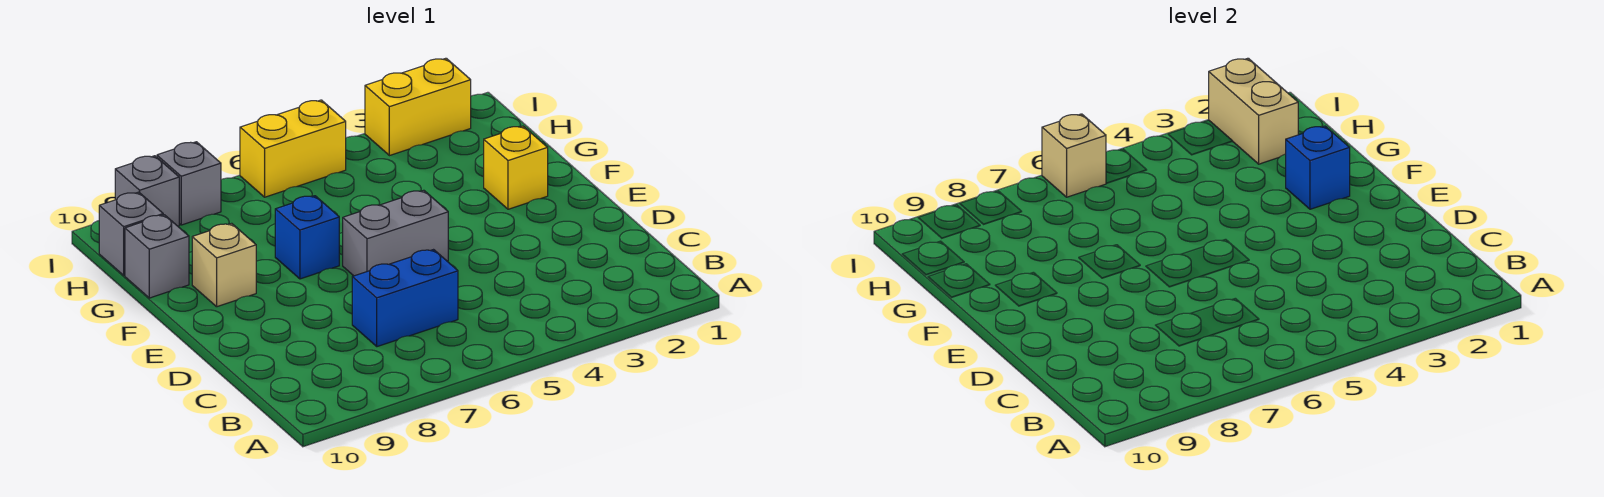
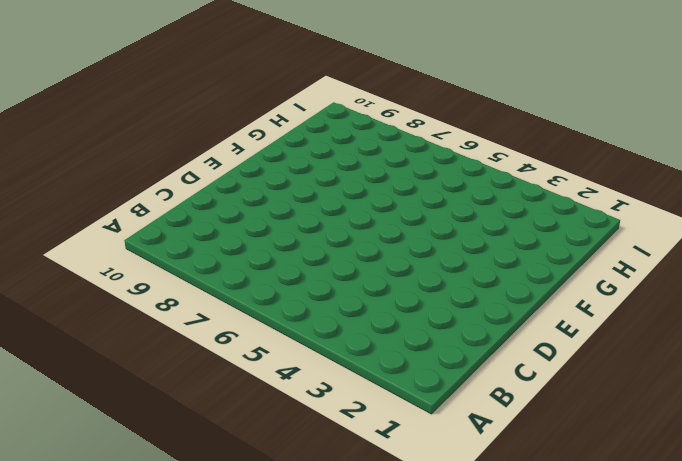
none -> blue brick C6:C7 level 1
none -> grey brick E5:E6 level 1
none -> yellow brick F2 level 1

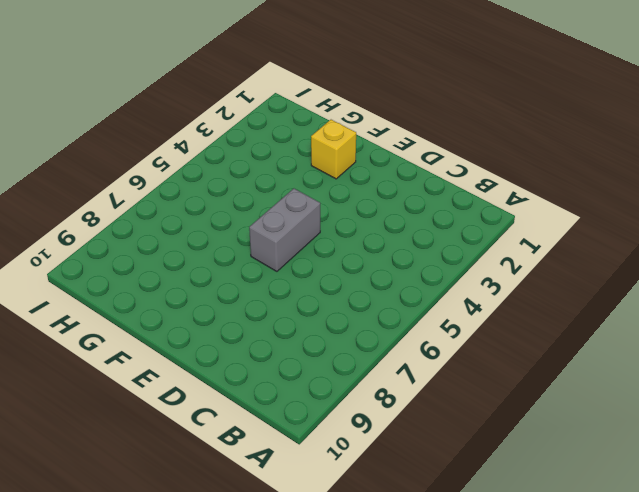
none -> blue brick C6:C7 level 1
none -> blue brick F7 level 1
none -> tan brick F9 level 1

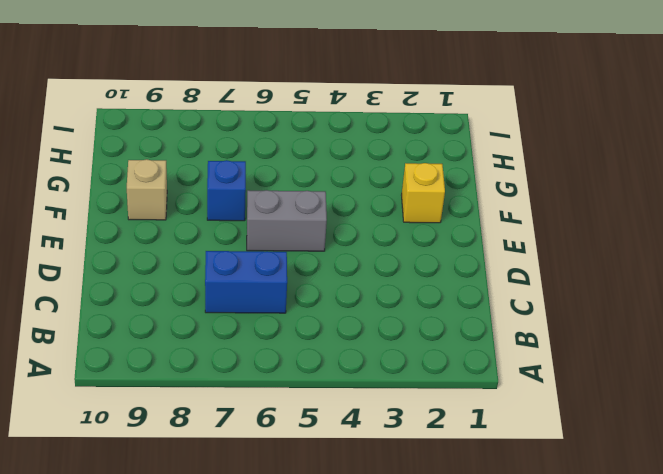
none -> grey brick G10 level 1
none -> grey brick H10 level 1
none -> yellow brick I2:I3 level 1

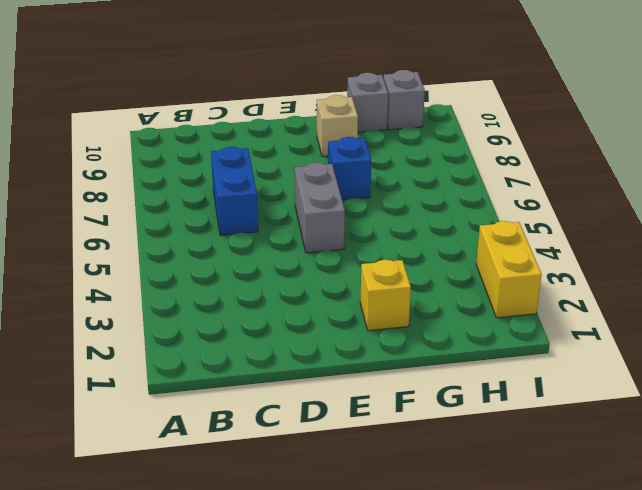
none -> yellow brick I5:I6 level 1
none -> grey brick I8 level 1
none -> grey brick I9 level 1

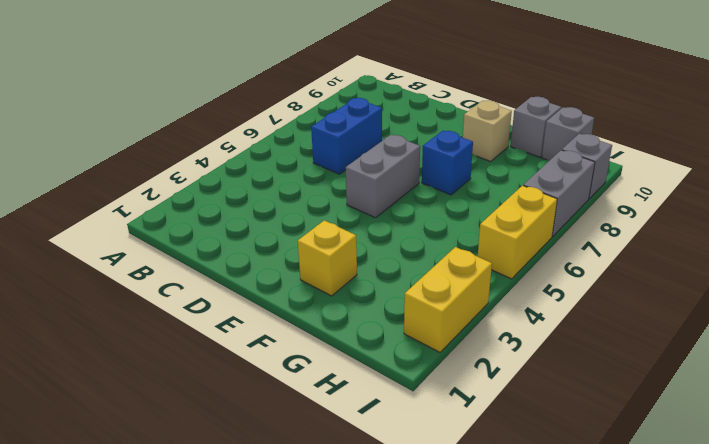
grey brick I7:I8 level 1 -> grey brick I8 level 1
none -> blue brick F2 level 2
none -> tan brick H2:I2 level 2
none -> tan brick I6 level 2

